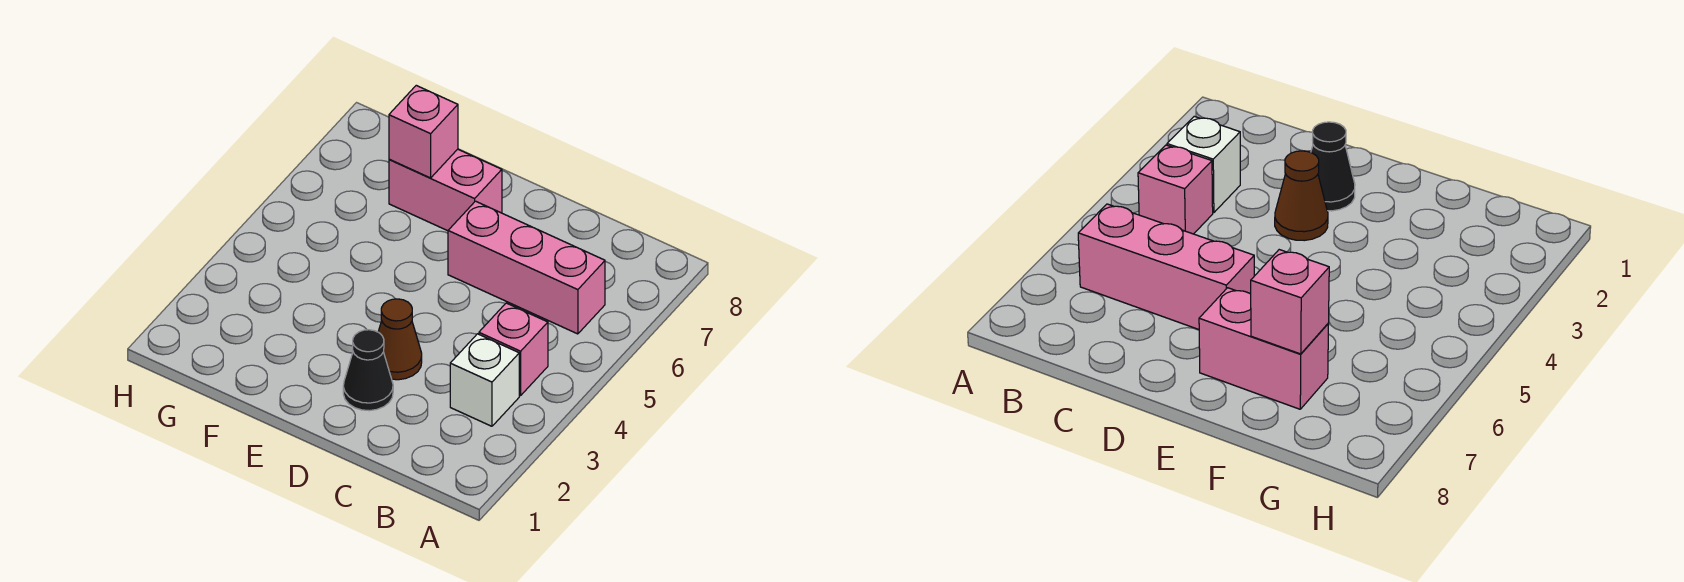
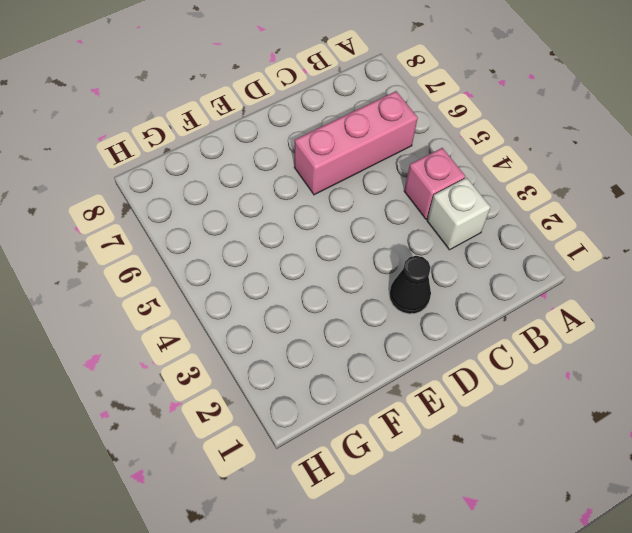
none -> brown cone D3 level 1
none -> pink brick E7:F7 level 1

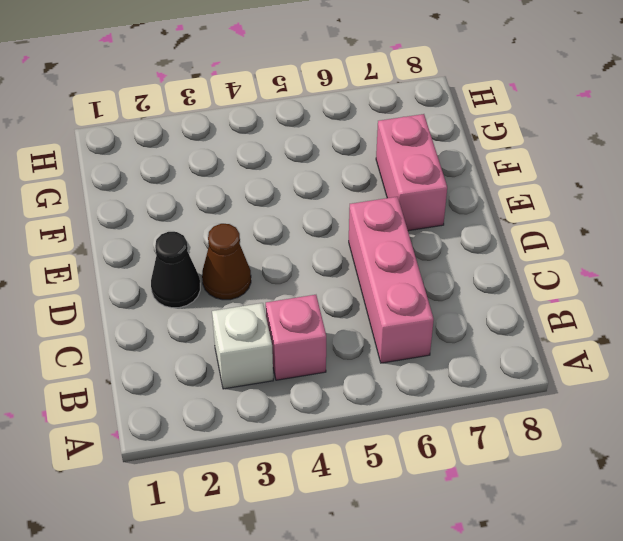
none -> pink brick F7 level 2

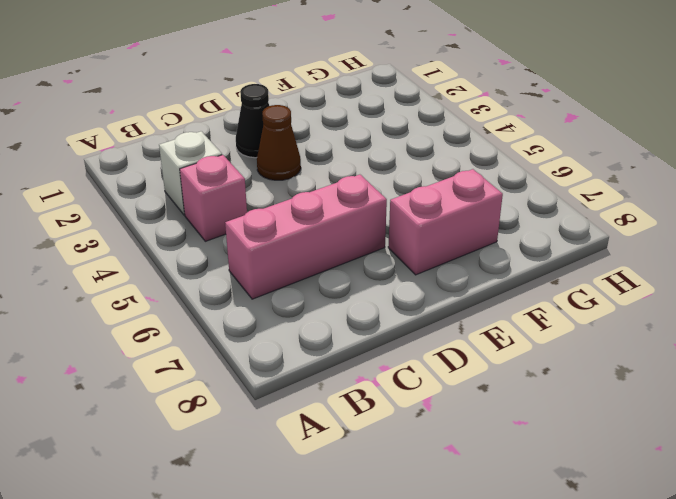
none -> pink brick F7 level 2

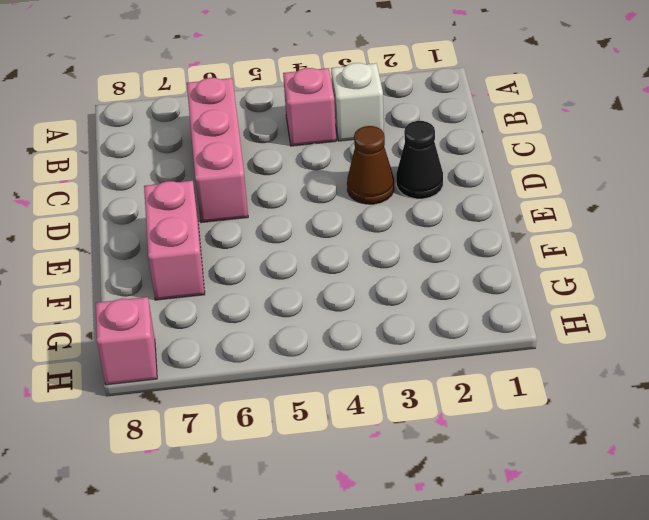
pink brick H8 level 1 -> pink brick F7 level 2

